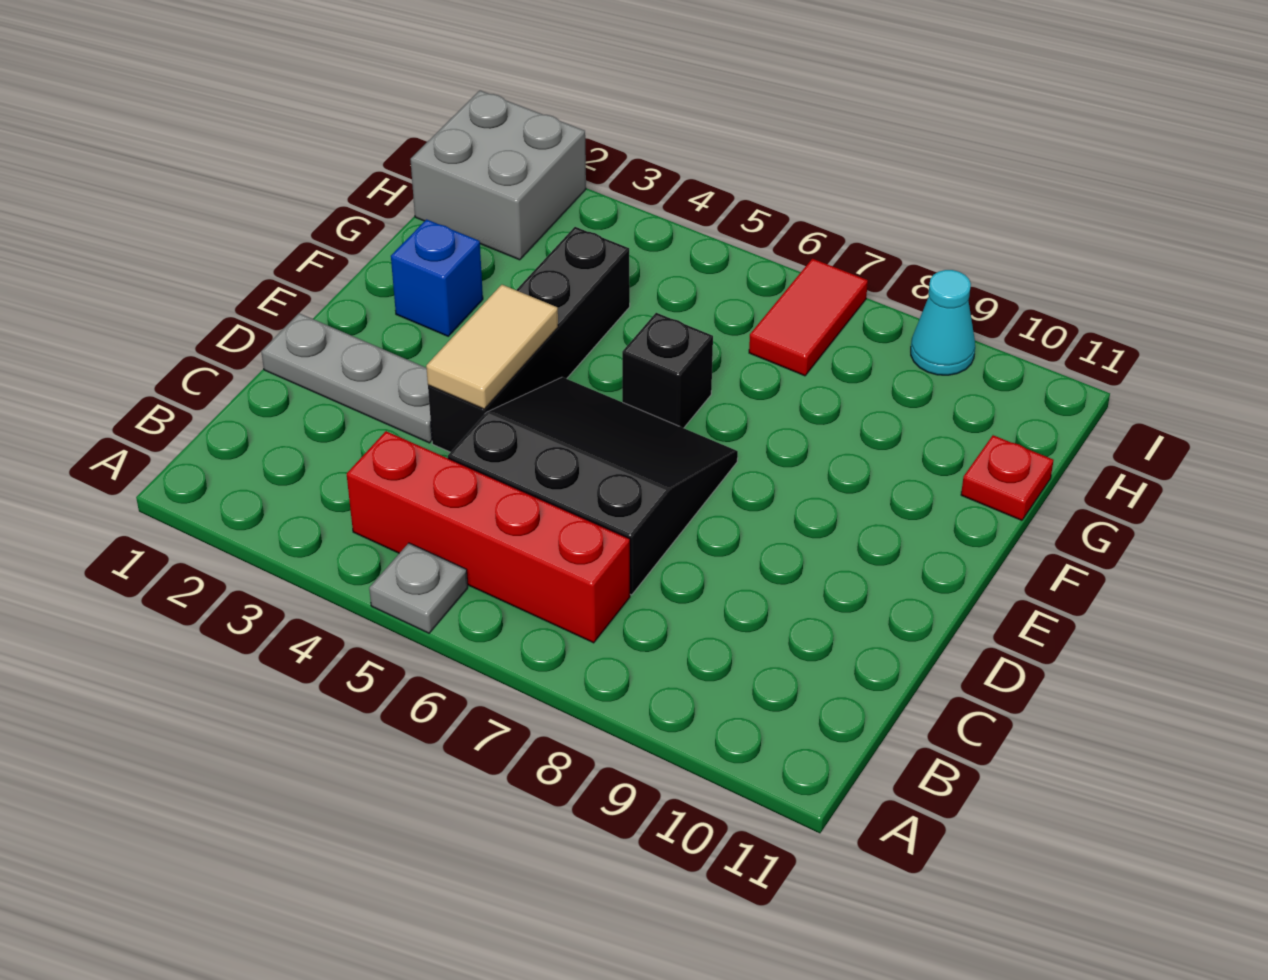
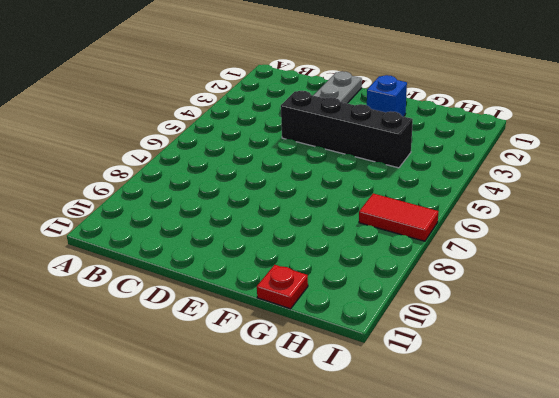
none -> grey plate A5 level 1
none -> red brick B4:B7 level 1
none -> black slope C5:E7 level 1 top C

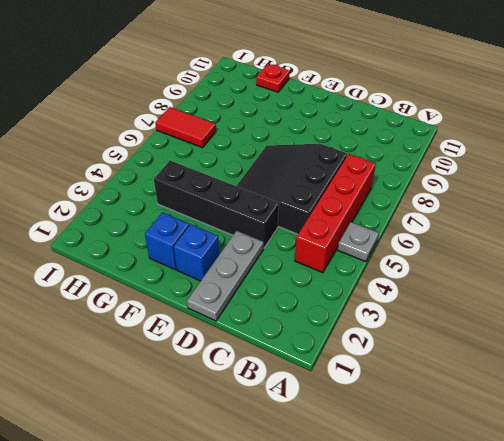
blue brick E2 level 1 -> none
none -> black brick F6 level 1
none -> grey brick H1:I2 level 1
none -> cyan cone I9 level 1

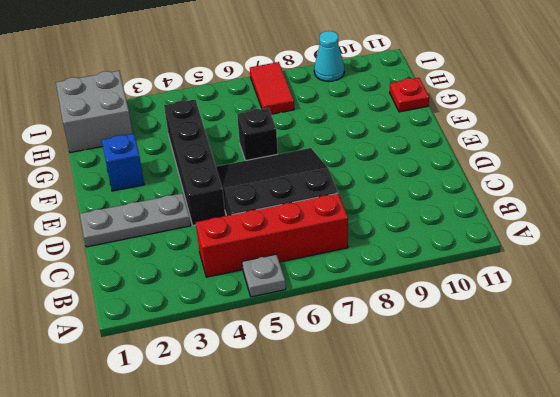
none -> tan tile D4:E4 level 2

